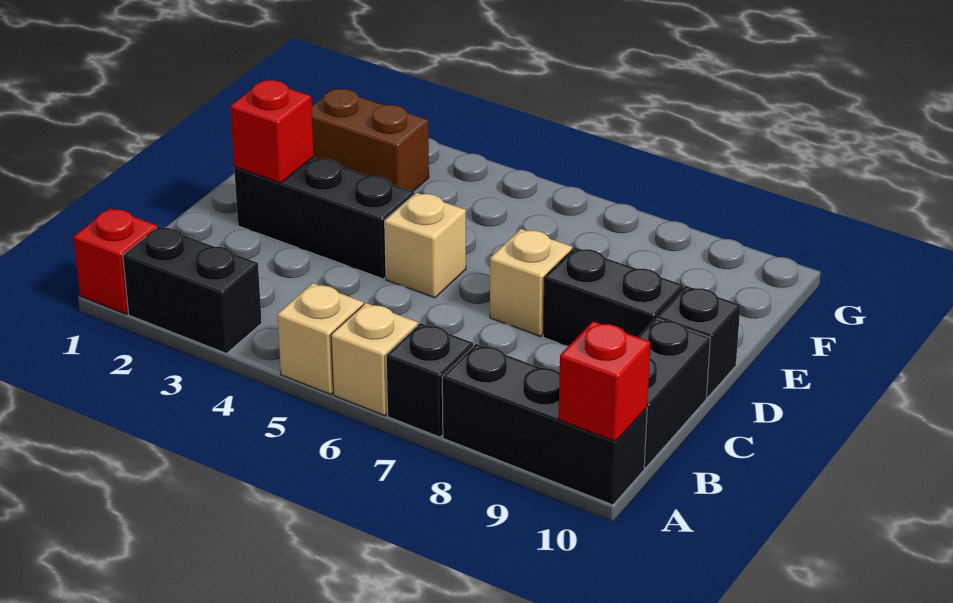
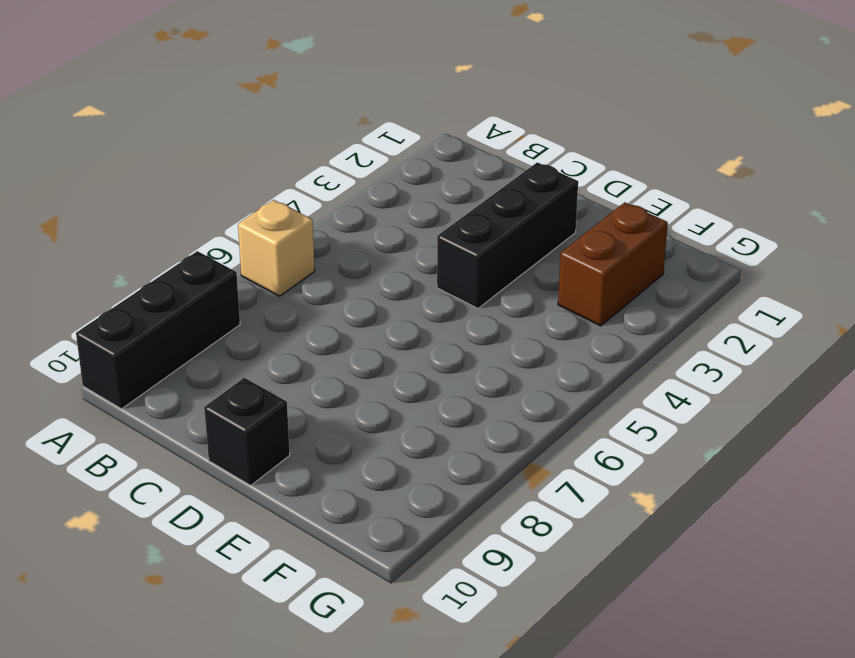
none -> red brick A1 level 1
none -> black brick A2:A3 level 1
none -> tan brick A5 level 1

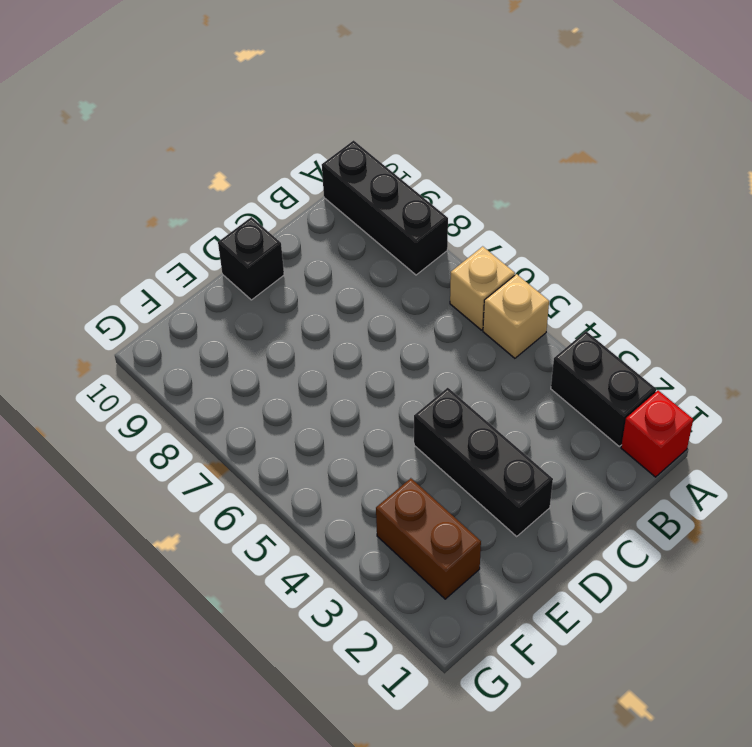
none -> black brick A7 level 1
none -> black brick B10:C10 level 1
none -> tan brick D5 level 1

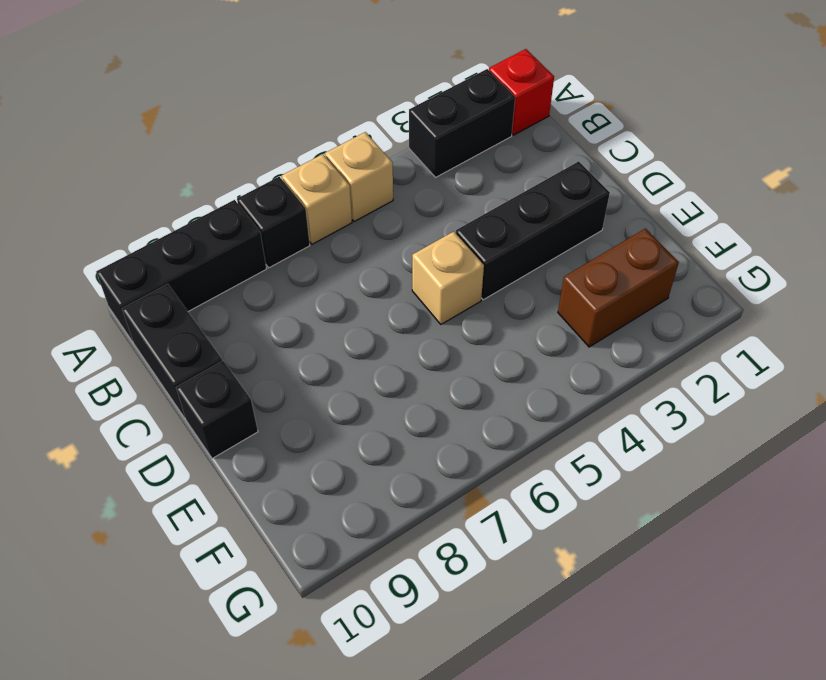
none -> tan brick D7 level 1
none -> black brick D8:D9 level 1
none -> red brick A10 level 2

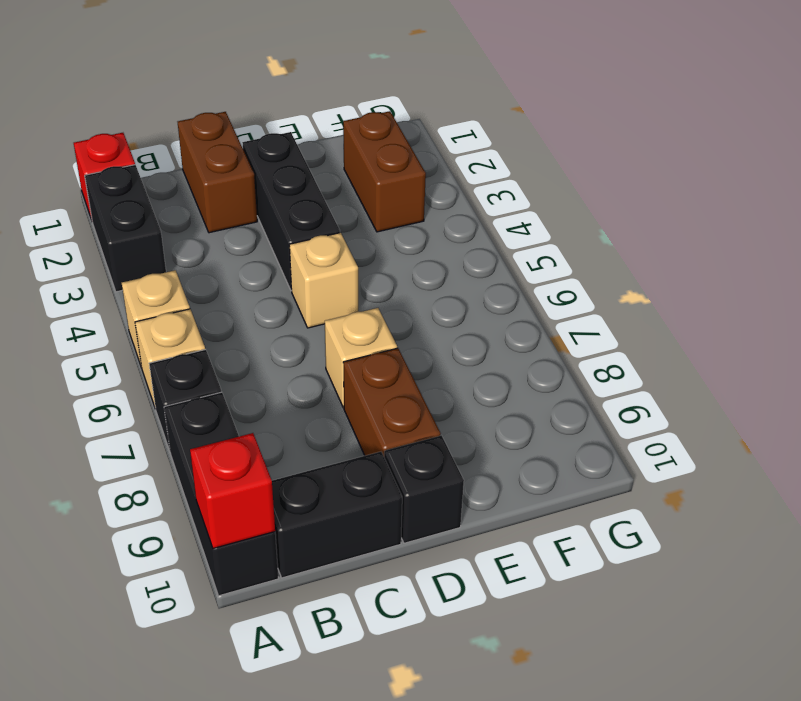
brown brick C1:C2 level 1 -> none
brown brick D8:D9 level 1 -> black brick D8:D9 level 1
none -> red brick D2 level 2

